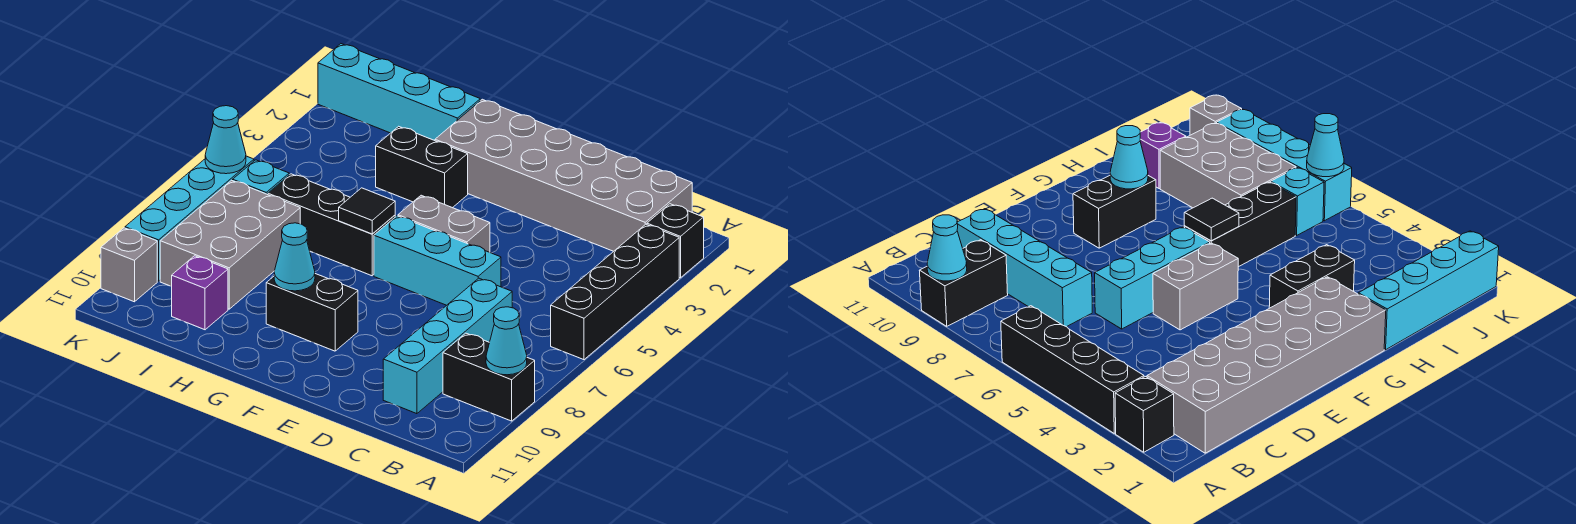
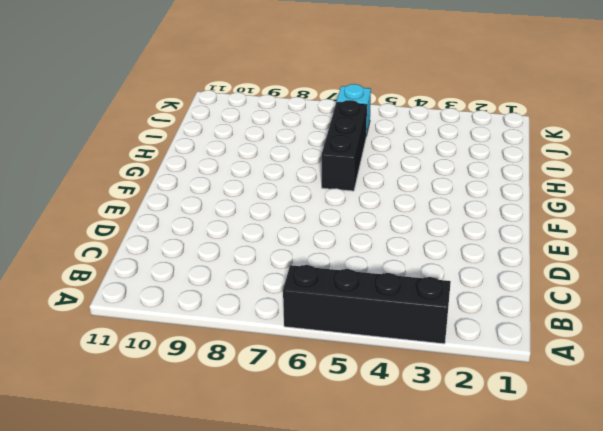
none -> black brick A2 level 1
none -> black brick A9:B9 level 1
none -> grey brick B1:G2 level 1

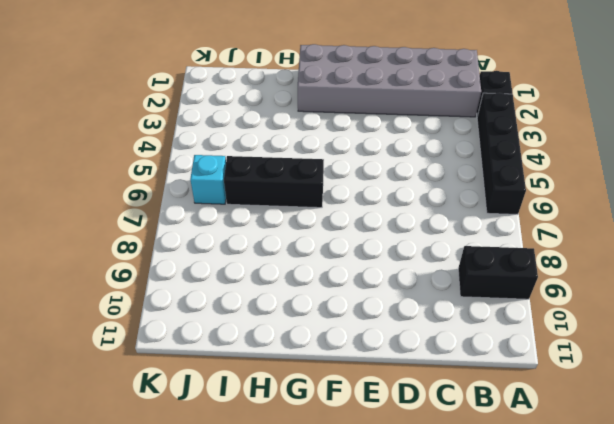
none -> cyan brick C7:C10 level 1
none -> cyan brick D6:F6 level 1
none -> grey brick E5:F5 level 1

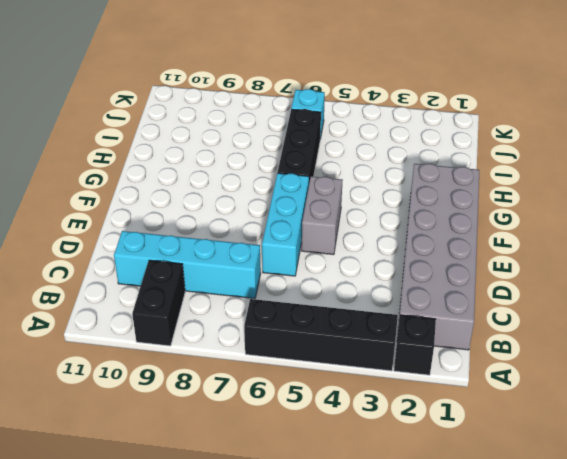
none -> black brick F9:G9 level 1
none -> black brick G3:H3 level 1
none -> cyan brick H1:K1 level 1

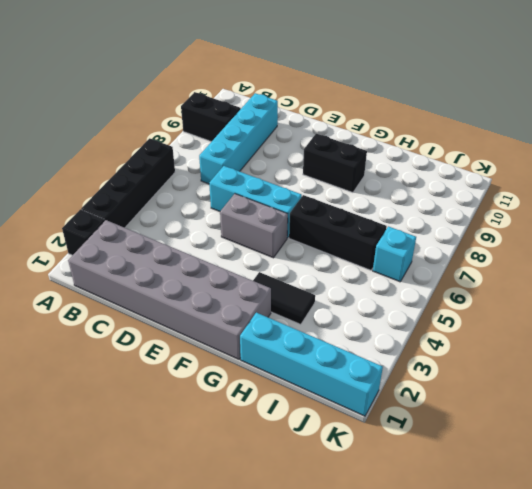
black tile G3:H3 level 1 -> black brick G3:H3 level 1
none -> grey brick I7:J9 level 1
none -> purple brick I10 level 1
none -> cyan brick K6:K9 level 1

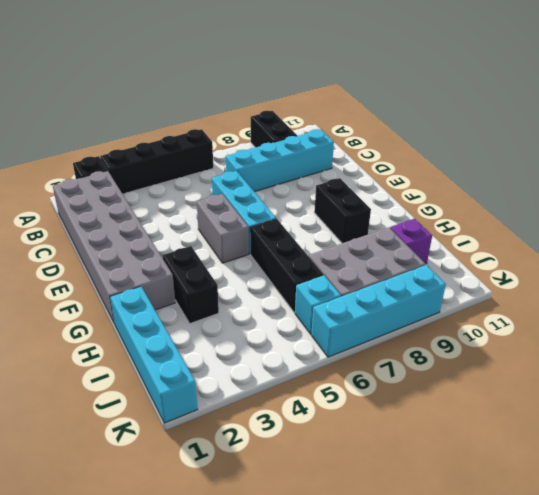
none -> grey brick K10 level 1
none -> cyan cone A9 level 2
none -> black tile G6 level 2

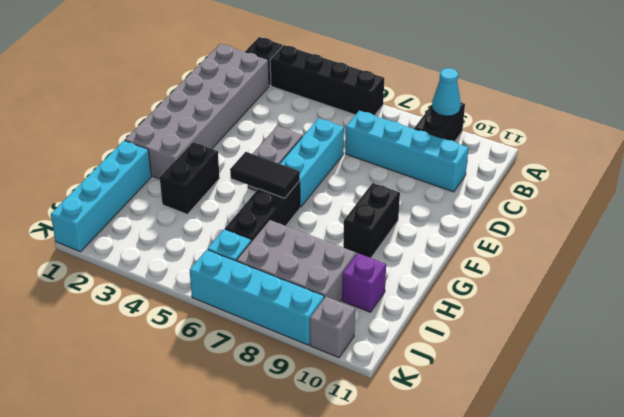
black tile G5:G6 level 2 -> black tile G6 level 2
none -> cyan cone G9 level 2
none -> cyan cone K6 level 2

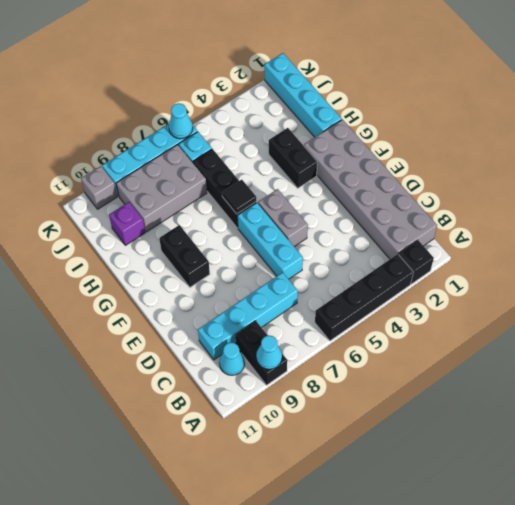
cyan cone B10 level 1 -> cyan cone G9 level 2

